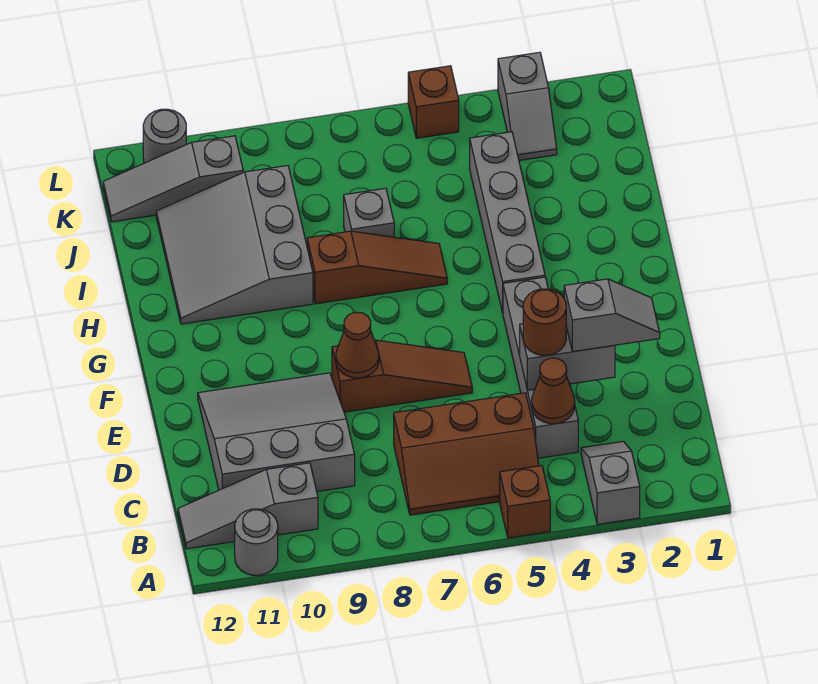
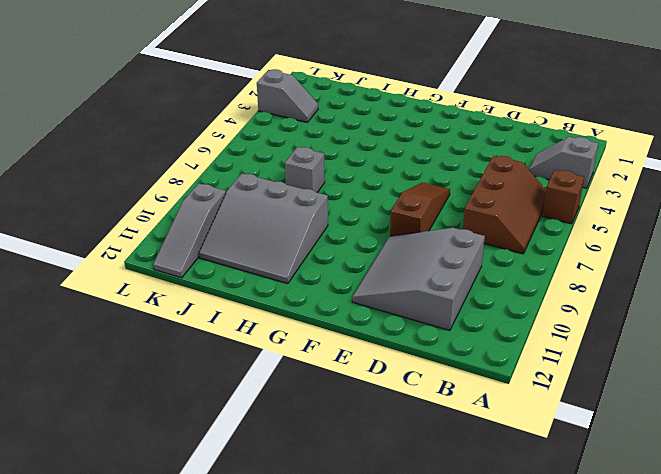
none -> grey round brick A11 level 1
none -> grey slope B10:B12 level 1 top 10
none -> grey brick C4:F4 level 1

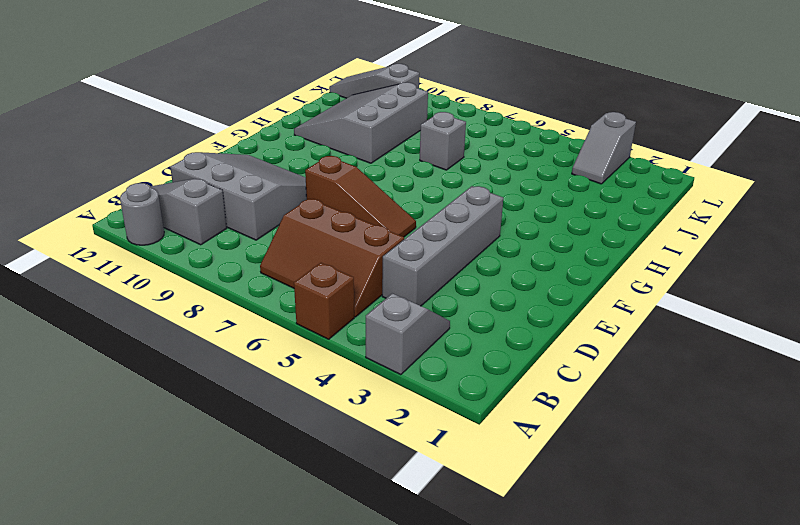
none -> grey brick G4:J4 level 1
none -> brown slope H6:H8 level 1 top 8
none -> brown brick L5 level 1

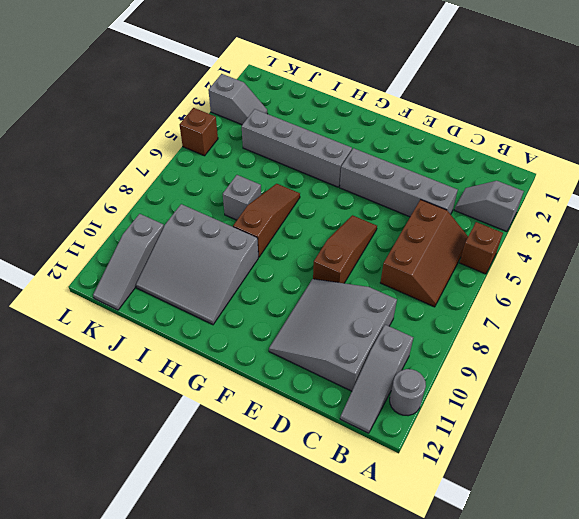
none -> grey round brick L11 level 1
none -> brown cone C4 level 2
none -> grey brick D3:D4 level 2

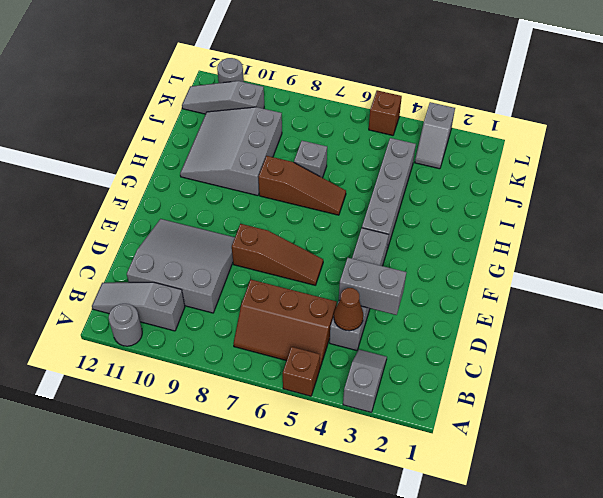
none -> brown cone E8 level 2
none -> grey slope D2:D3 level 3 top 3
none -> brown round brick D4 level 3

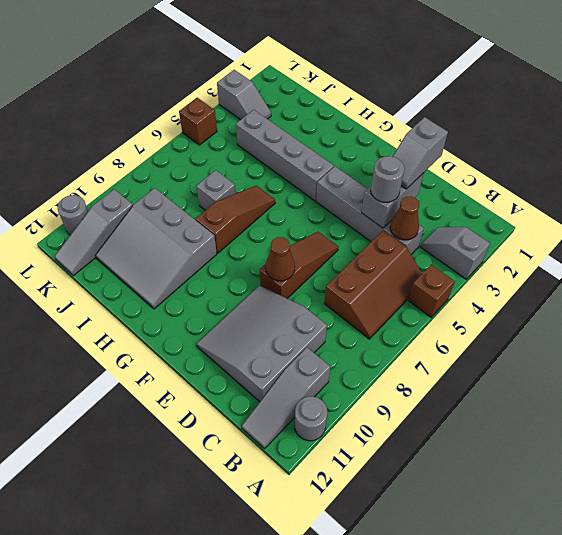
grey slope D2:D3 level 3 top 2 -> grey slope D2:D3 level 3 top 3
grey round brick D4 level 3 -> brown round brick D4 level 3

